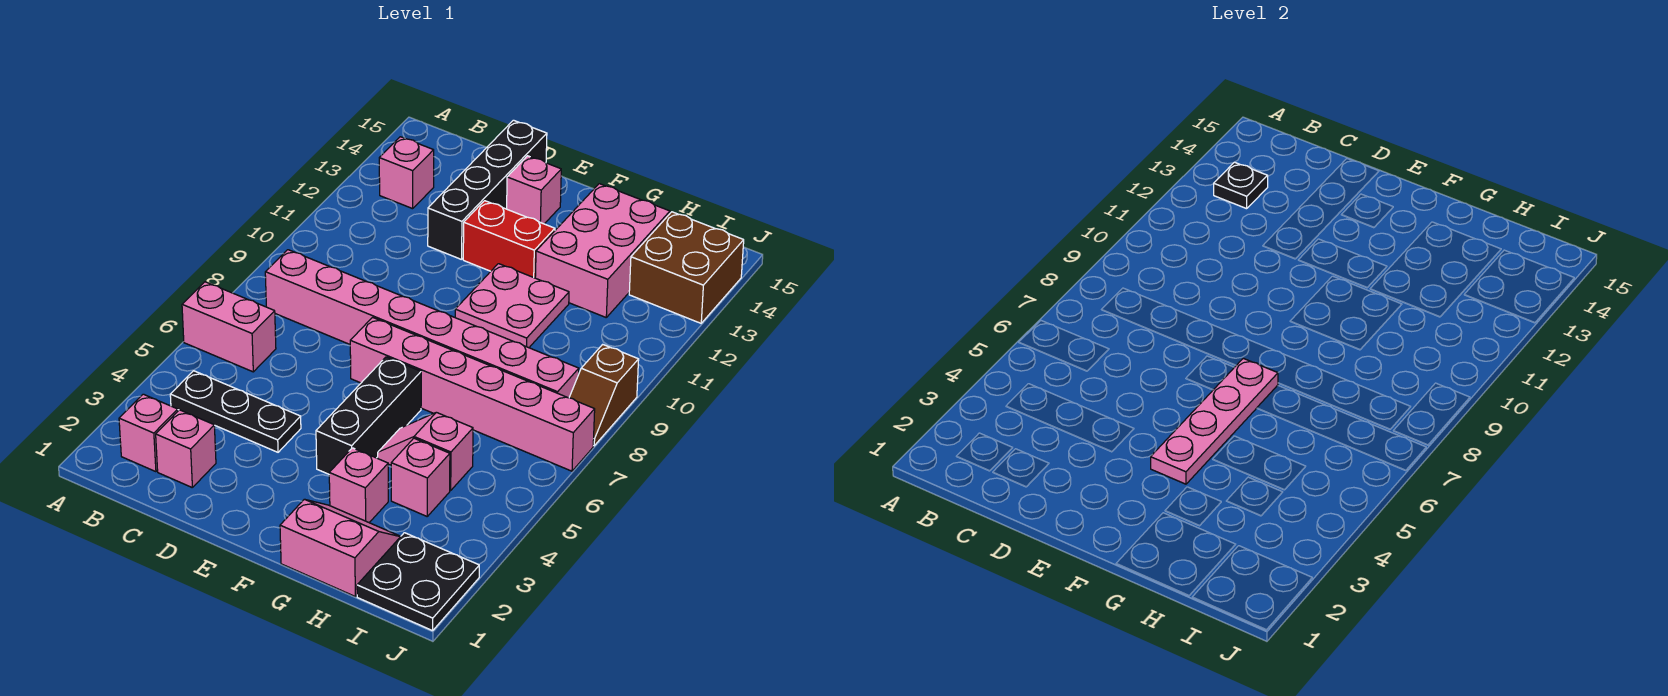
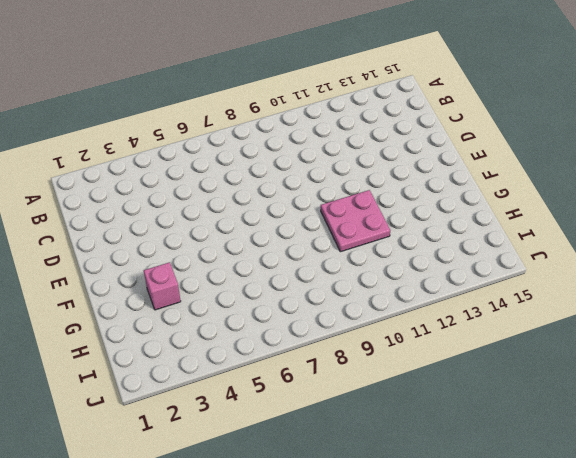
none -> pink brick A6:B6 level 1
none -> pink brick B2 level 1
none -> black plate B4:D4 level 1

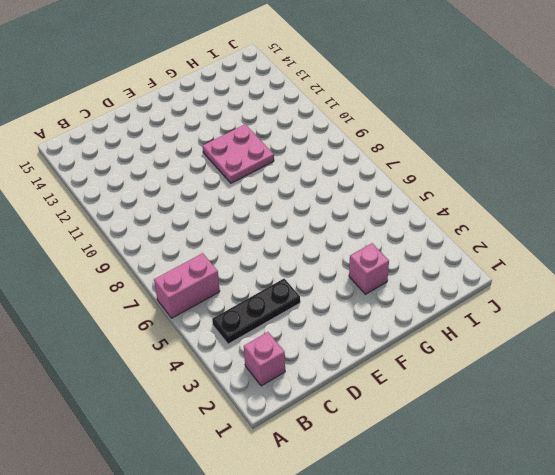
none -> pink brick B8:I8 level 1
none -> pink brick B13 level 1
none -> pink brick C2 level 1

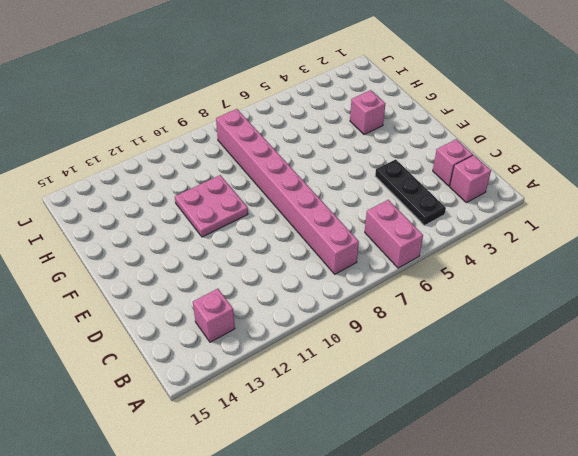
none -> black brick D12:D15 level 1
none -> pink brick E7:J7 level 1
none -> red brick E12:F12 level 1

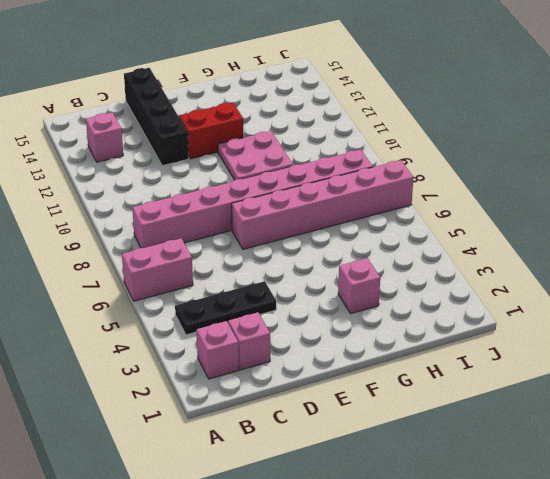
none -> pink brick E14 level 1
none -> black brick F4:F6 level 1
none -> pink slope G1:H2 level 1 top 1

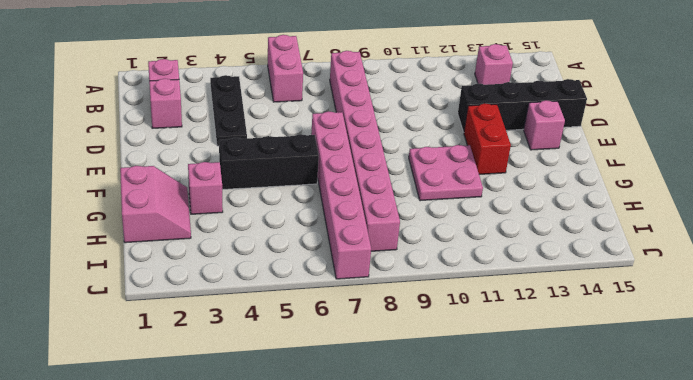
none -> pink slope G5:H5 level 1 top H
none -> pink brick G12:H14 level 1
none -> pink brick H4 level 1

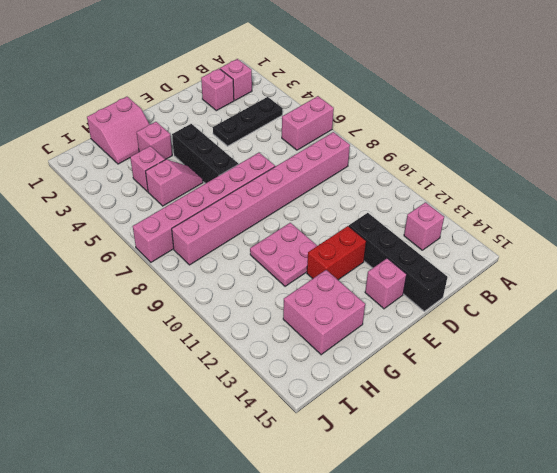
pink brick G13:H14 level 1 -> pink brick G12:H14 level 1
none -> black plate I1:J2 level 1
none -> brown brick I13:J14 level 1
none -> brown slope J8:J9 level 1 top 9

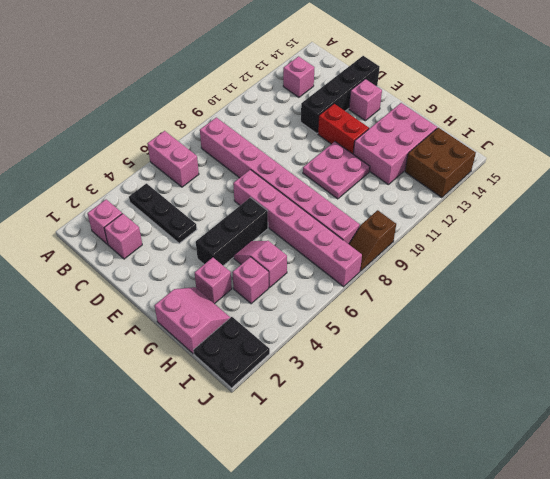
none -> black plate B13 level 2
none -> pink plate F4:F7 level 2

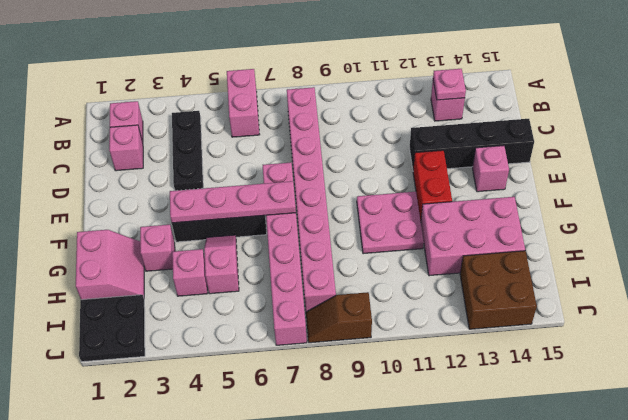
pink plate B13 level 2 -> black plate B13 level 2

